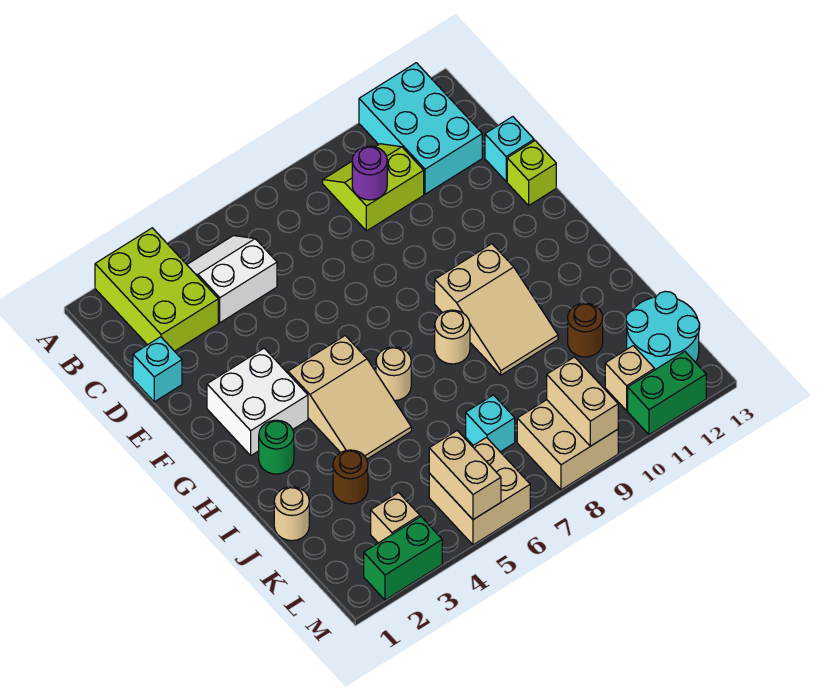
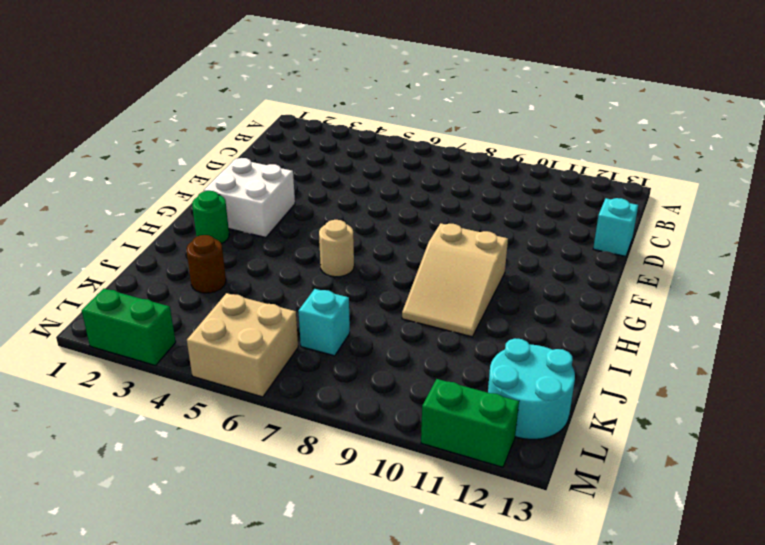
none -> lime brick A2:C3 level 1
none -> cyan brick A11:C12 level 1
none -> white slope B4:C5 level 1 top C

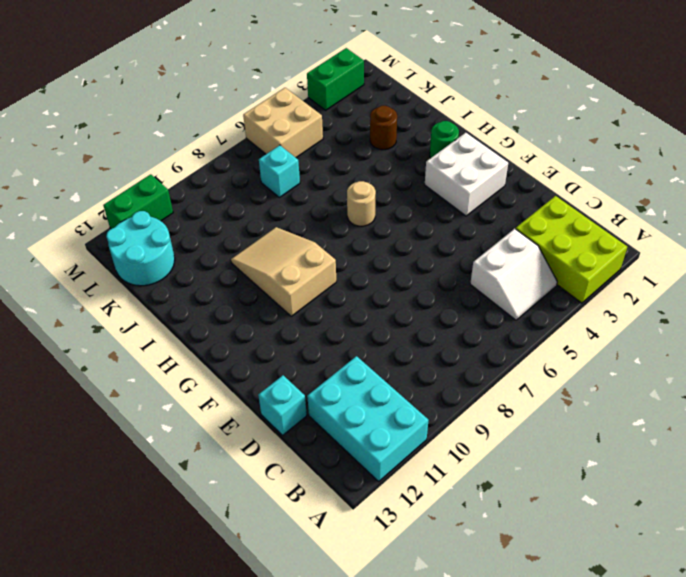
none -> lime slope B9:C10 level 1 top C
none -> cyan brick D1 level 1
none -> lime brick E13 level 1

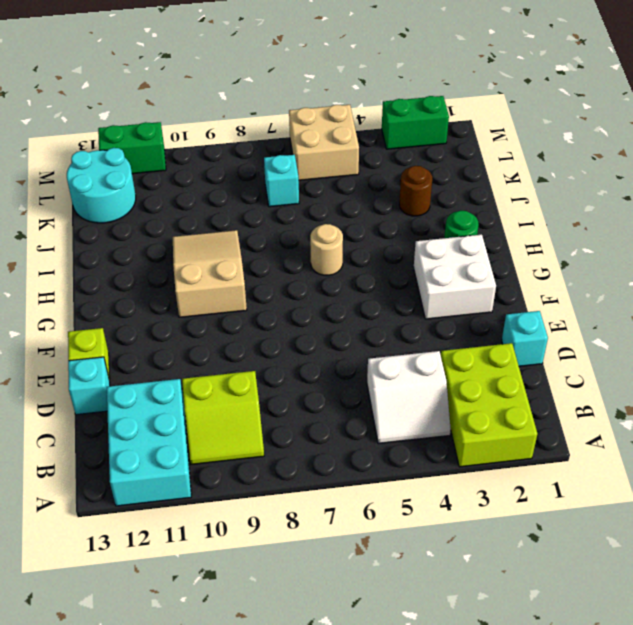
none -> tan slope G4:I5 level 1 top G
none -> tan round brick H8 level 1
none -> tan round brick J1 level 1

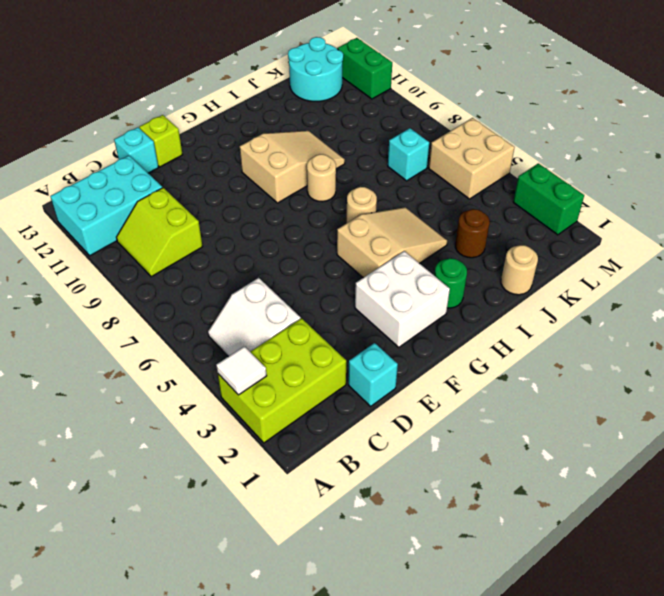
white tile A3 level 2 -> none
none -> brown round brick J11 level 1
none -> tan brick L3 level 1
none -> tan brick L8:M9 level 1

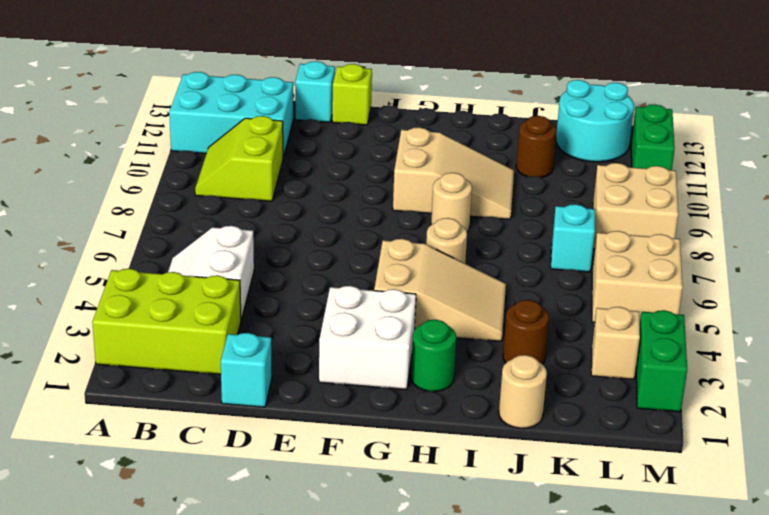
none -> tan brick L11 level 1
none -> purple round brick C9 level 2
none -> tan brick L5:M5 level 2

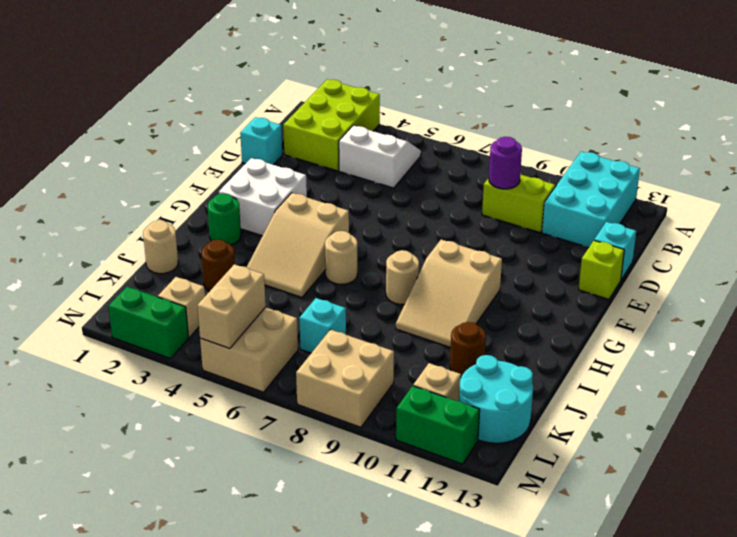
none -> tan brick L9:M9 level 2

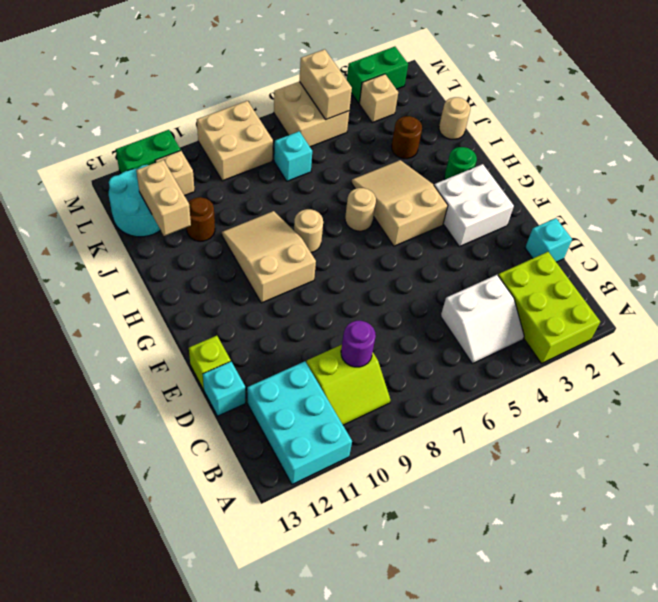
tan brick J12:K12 level 2 -> tan brick L9:M9 level 2

